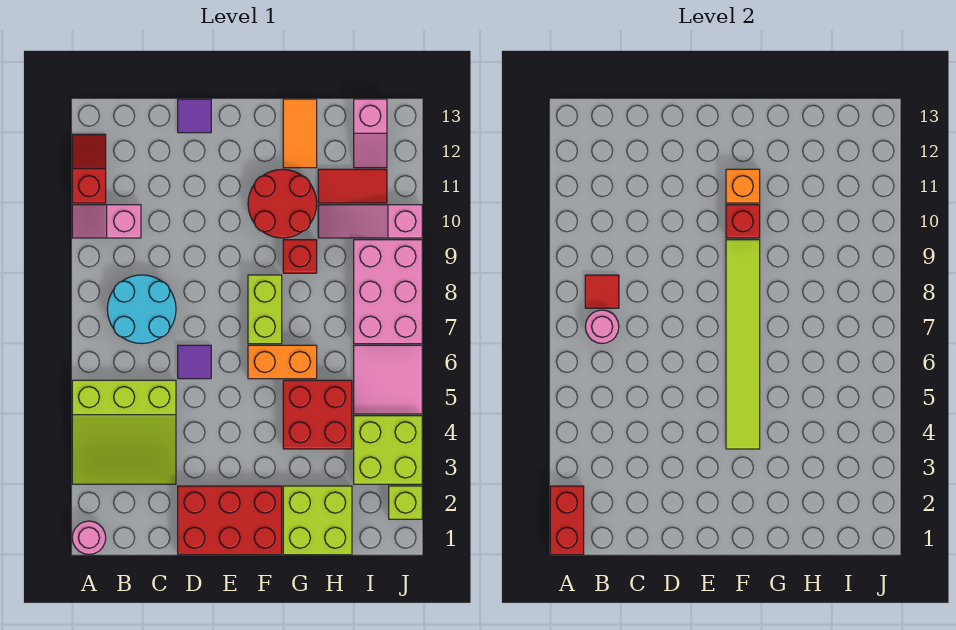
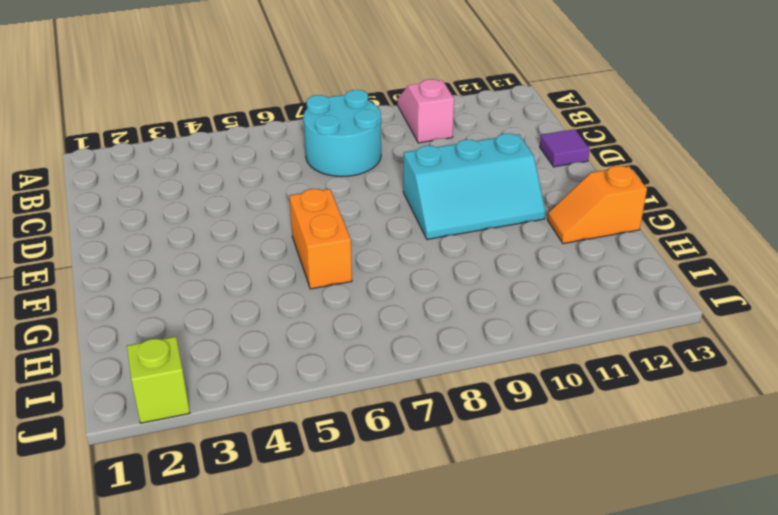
cyan slope E9:F11 level 1 top E -> red round brick F10:G11 level 1
orange slope G12:G13 level 1 top 13 -> orange tile G12:G13 level 1
none -> pink round brick A1 level 1
none -> lime slope A3:C5 level 1 top 5
none -> red slope A11:A12 level 1 top 11

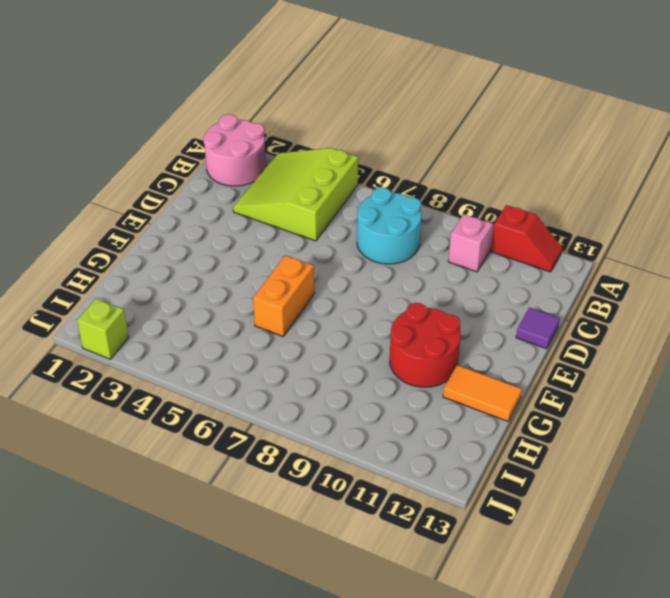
pink round brick A1:B2 level 1 -> pink round brick A1 level 1
none -> red brick D1:F2 level 1
none -> purple tile D6 level 1
none -> lime brick F7:F8 level 1

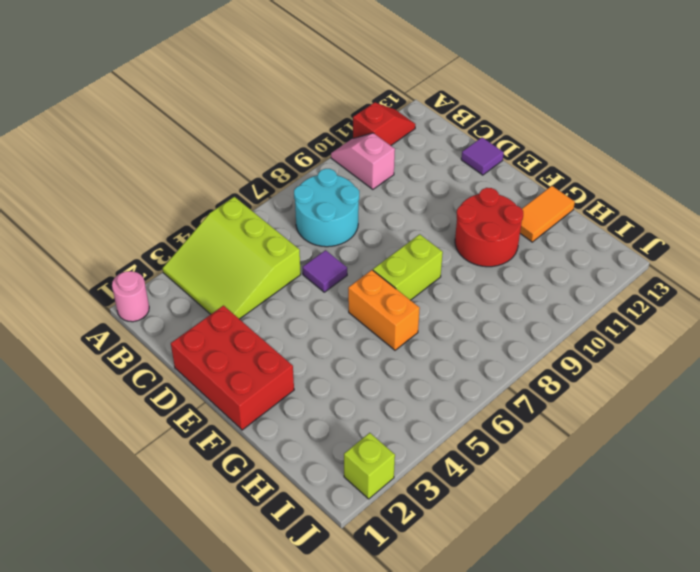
none -> lime brick G1:H2 level 1
none -> red brick G4:H5 level 1
none -> red brick G9 level 1

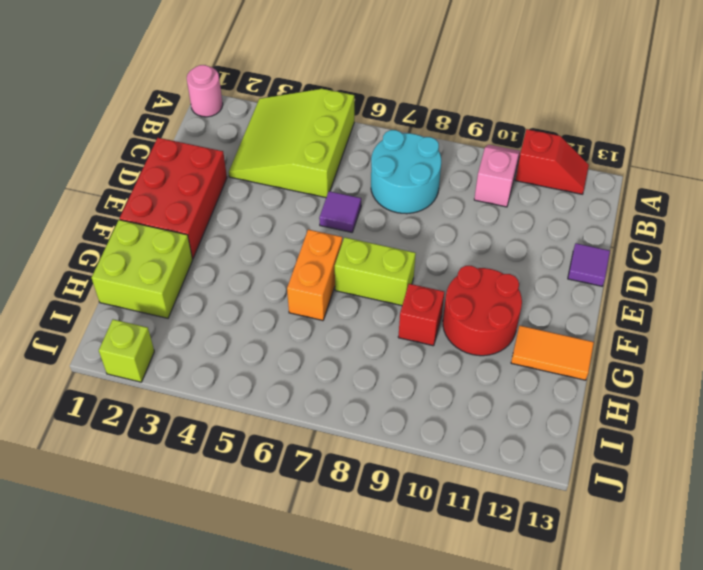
none -> red brick G4:H5 level 1
none -> pink slope H10:J10 level 1 top J
none -> red tile H11:I11 level 1

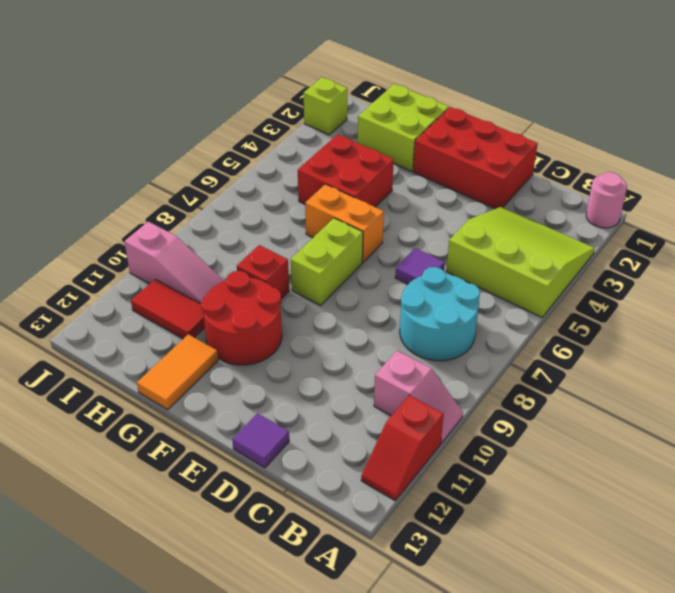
none -> lime brick I3:J4 level 1
none -> pink tile I5:J6 level 1
none -> pink brick I7:J9 level 1

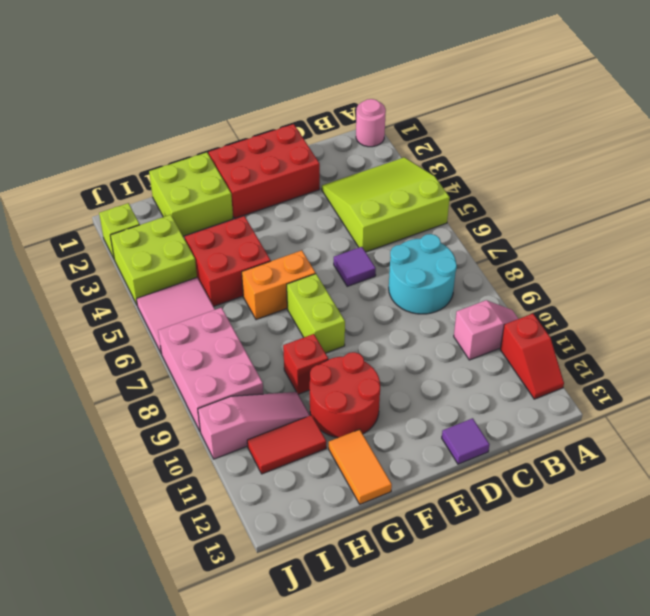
none -> pink slope I12:I13 level 1 top 13
none -> red brick A1:A2 level 2
none -> pink round brick B7 level 2

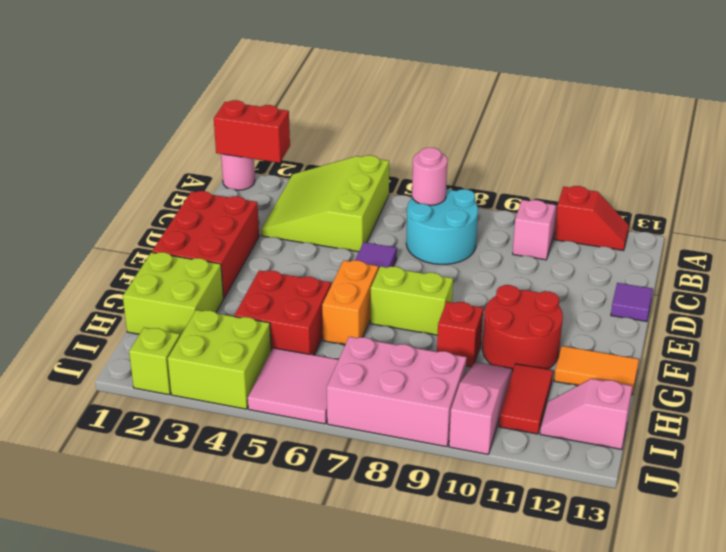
none -> red tile B8 level 2
none -> lime tile F4:F9 level 2
none -> red brick F10 level 2

